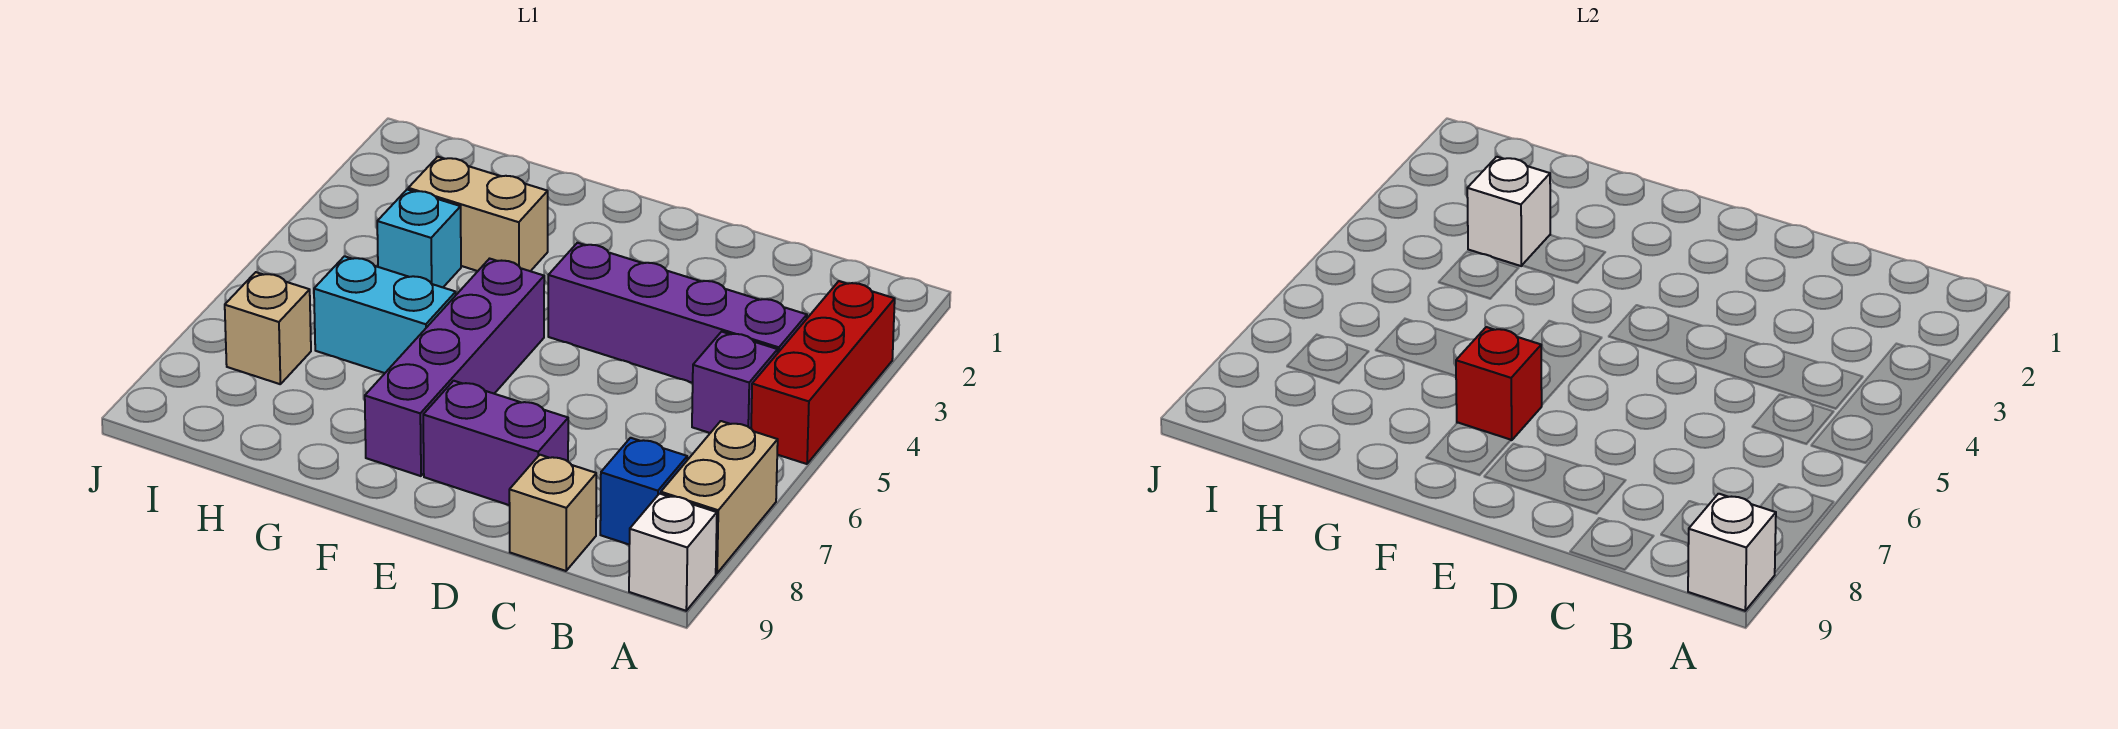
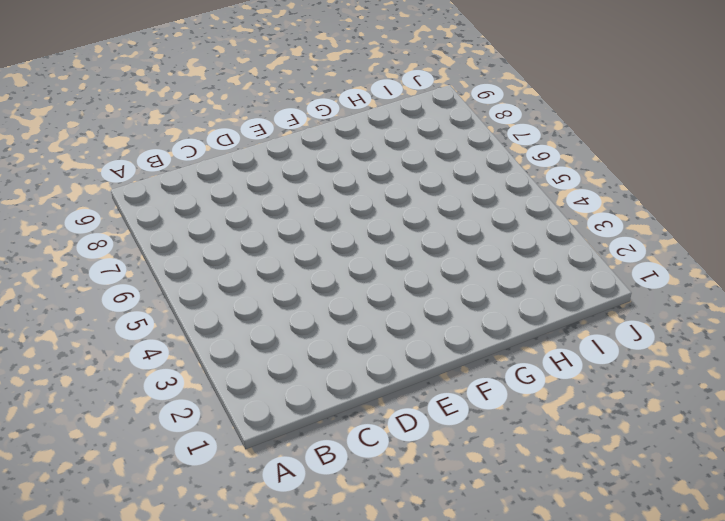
none -> red brick A3:A5 level 1
none -> tan brick A7:A8 level 1
none -> white brick A9 level 1

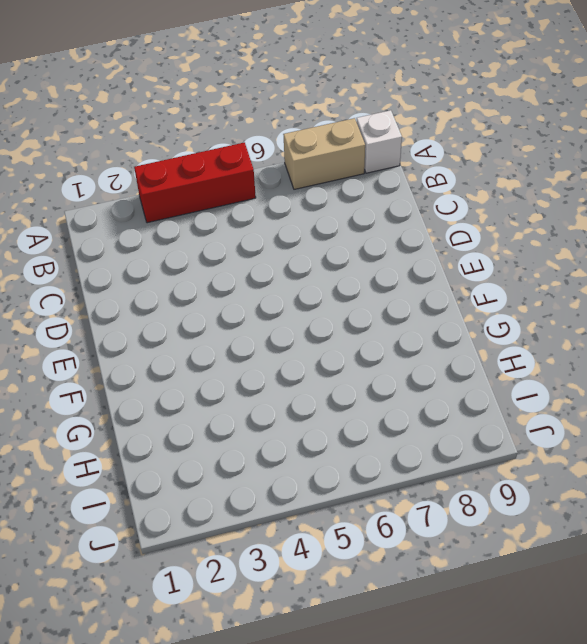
none -> purple brick B4:E4 level 1
none -> purple brick B5 level 1
none -> blue brick B8 level 1

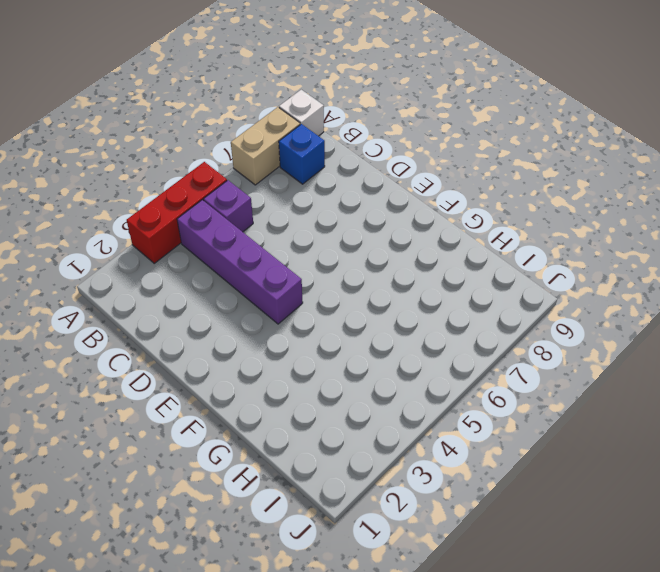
none -> tan brick C9 level 1
none -> purple brick D8:E8 level 1
none -> purple brick F5:F8 level 1

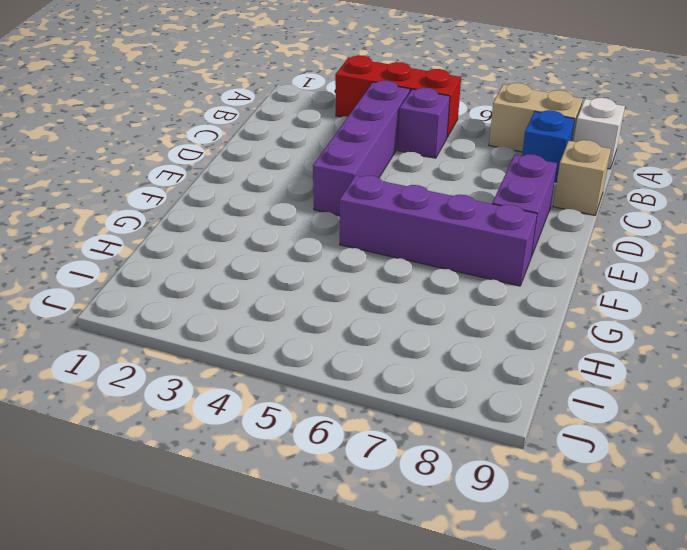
none -> tan brick G3:H3 level 1
none -> cyan brick G6:H6 level 1
none -> cyan brick H4 level 1

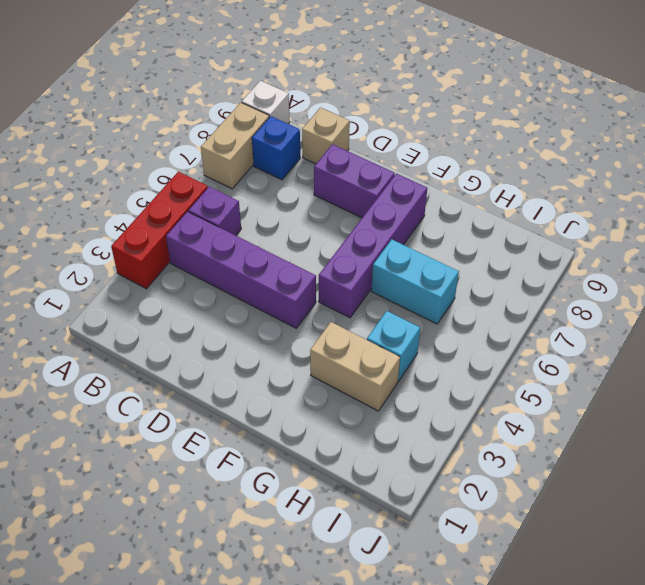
none -> tan brick I7 level 1
none -> white brick A9 level 2
none -> red brick F7 level 2

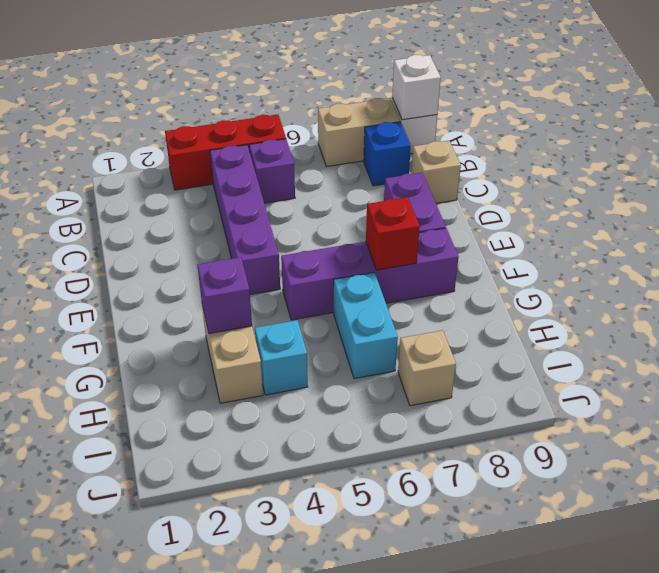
purple brick G3 level 2 -> none
none -> white brick H3 level 2

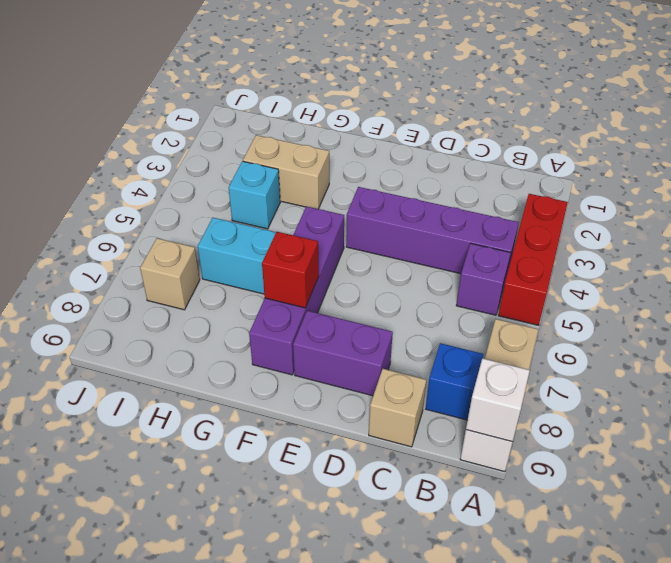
none -> white brick H3 level 2

